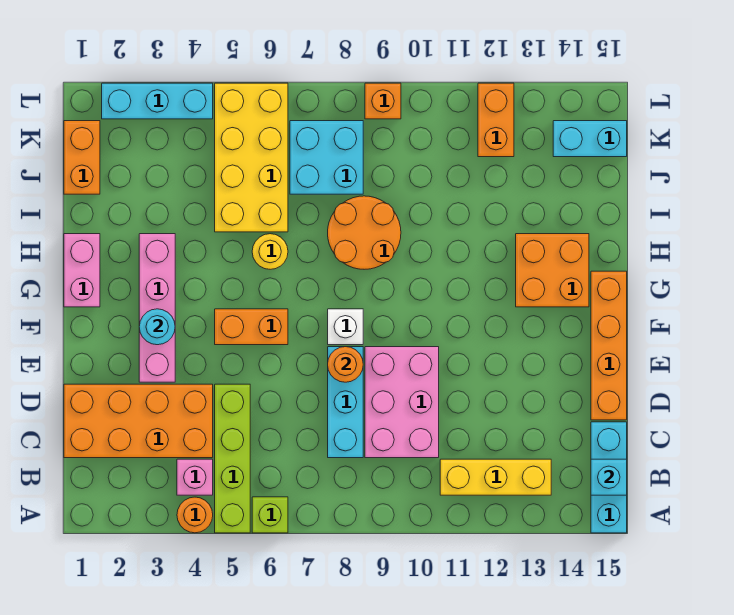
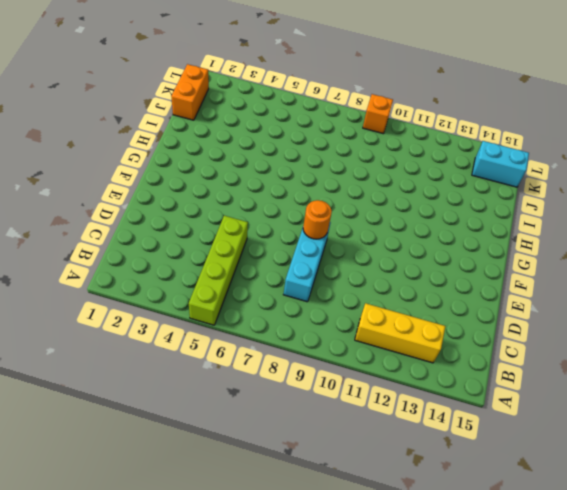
none -> orange round brick A4 level 1
none -> lime brick A6 level 1
none -> cyan brick A15:C15 level 1

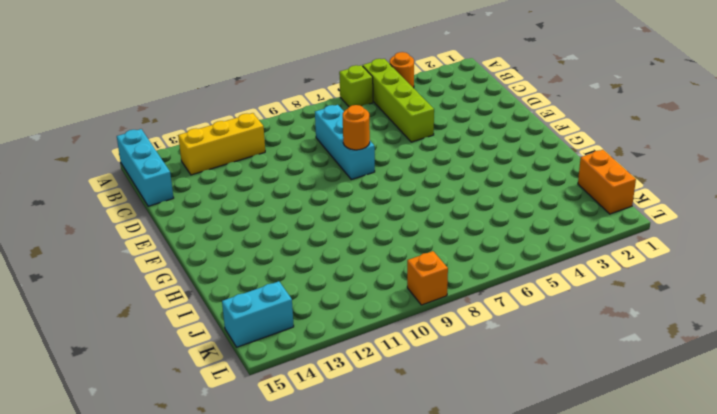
none -> pink brick B4 level 1
none -> orange brick C1:D4 level 1
none -> pink brick C9:E10 level 1

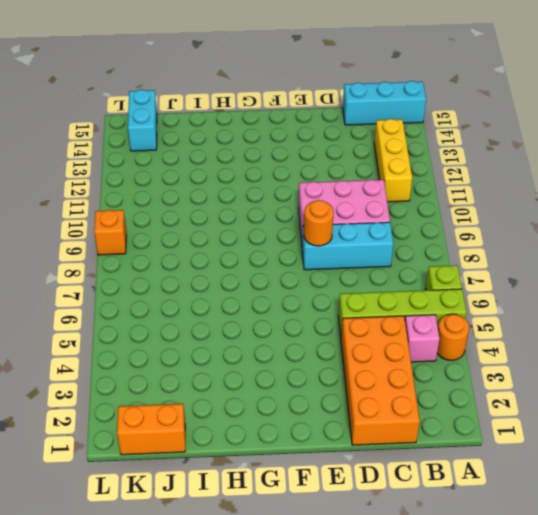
none -> orange brick D15:G15 level 1
none -> pink brick E3:H3 level 1
none -> orange brick F5:F6 level 1

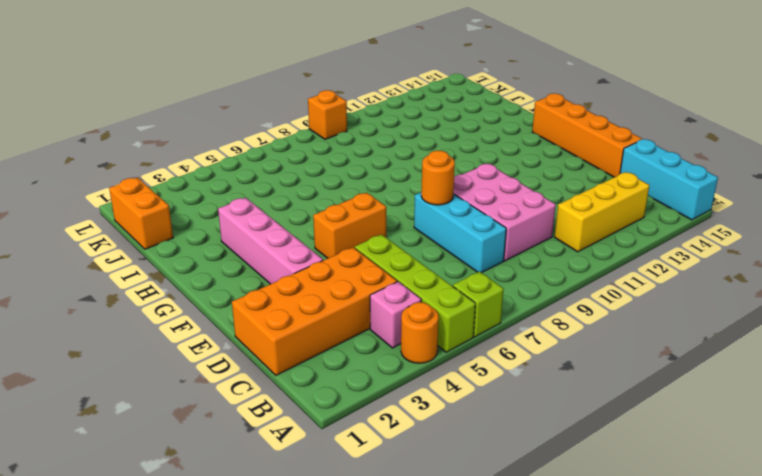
none -> white brick F8 level 1
none -> pink brick G1:H1 level 1
none -> orange brick G13:H14 level 1

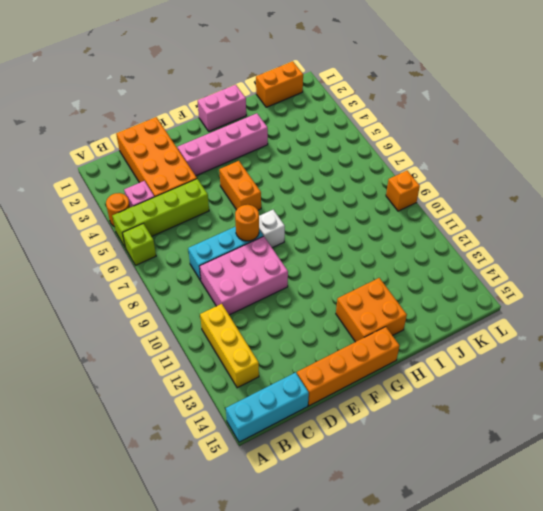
none -> yellow round brick H6 level 1
none -> orange round brick H8:I9 level 1
none -> yellow brick I5:L6 level 1

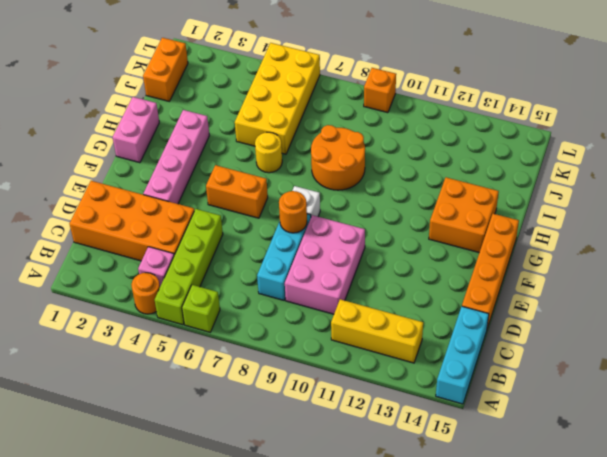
none -> cyan brick J7:K8 level 1
none -> orange brick K12:L12 level 1
none -> cyan brick K14:K15 level 1

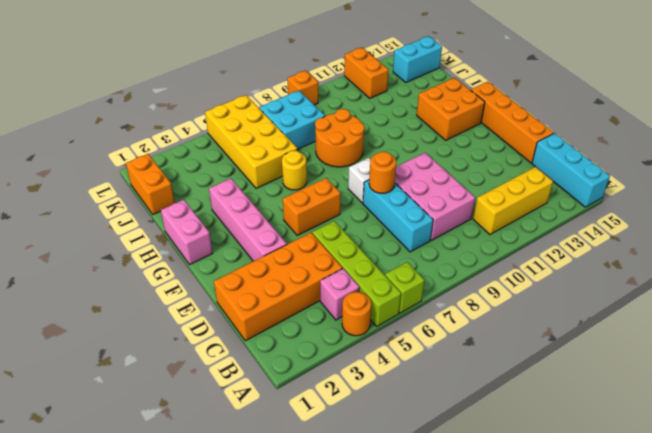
none -> cyan brick L2:L4 level 1
none -> cyan brick B15 level 2
none -> cyan round brick F3 level 2

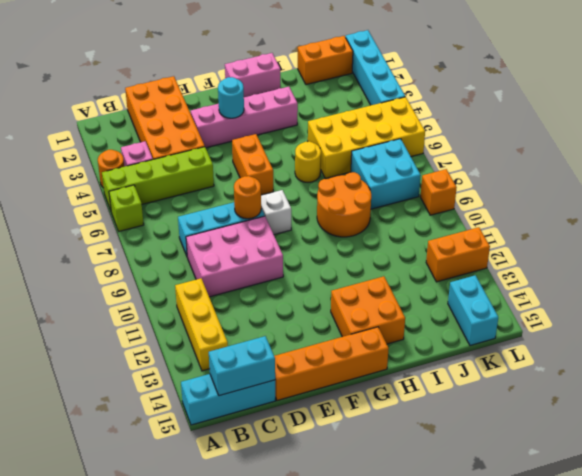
cyan brick B15:C15 level 2 -> cyan brick B15 level 2
cyan brick L1:L4 level 1 -> cyan brick L2:L4 level 1

